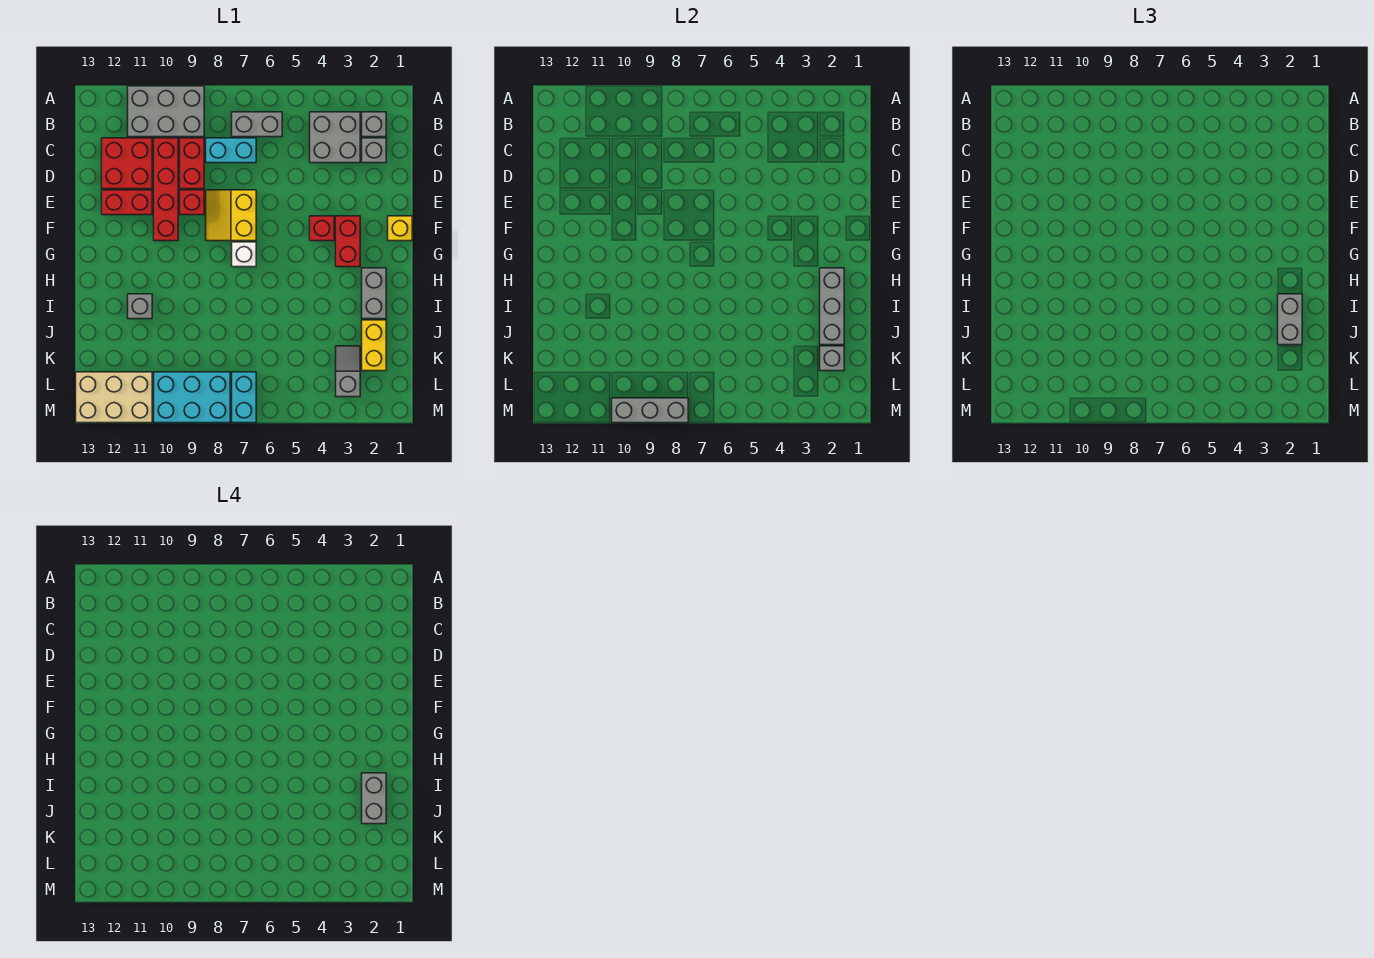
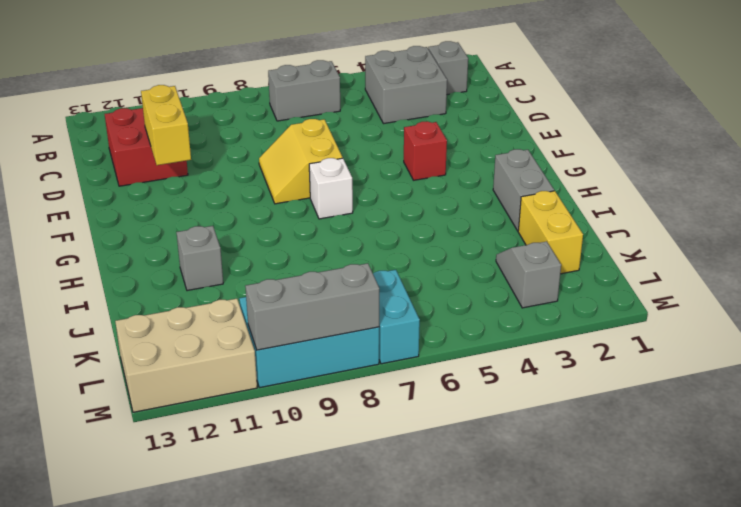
yellow brick D11:E11 level 2 -> none
none -> grey brick A9:B11 level 1
none -> grey brick C2 level 1
none -> cyan brick C7:C8 level 1

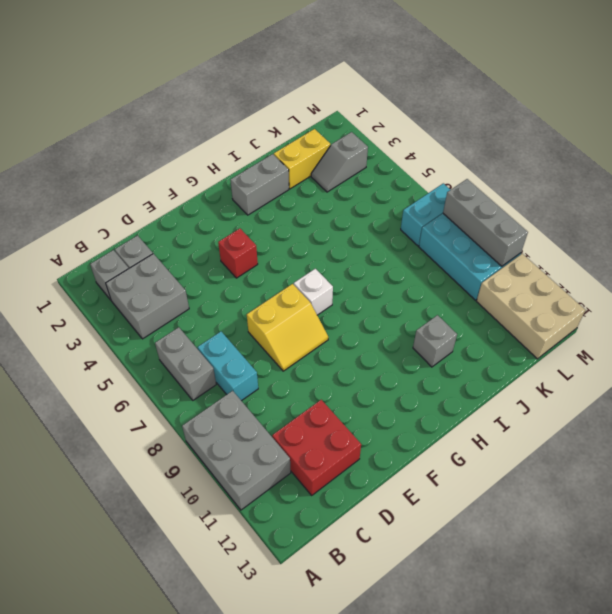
none -> red brick C9:D9 level 1
none -> red brick C10:F10 level 1
none -> red brick E9 level 1

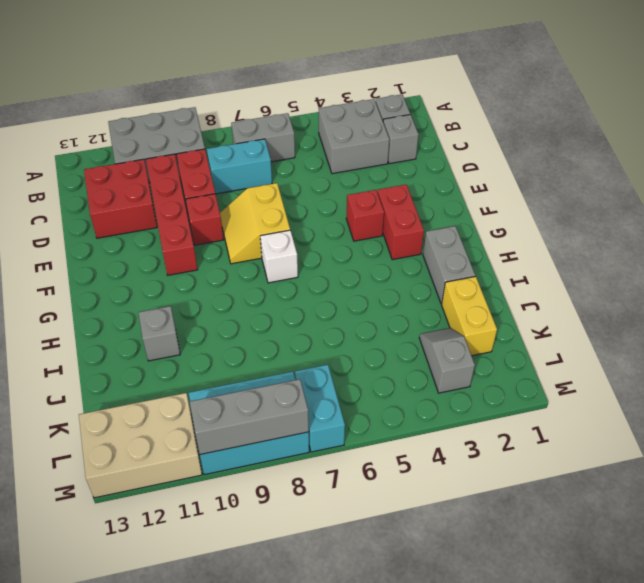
none -> red brick E11:E12 level 1
none -> yellow brick F1 level 1
none -> grey brick H2:J2 level 2

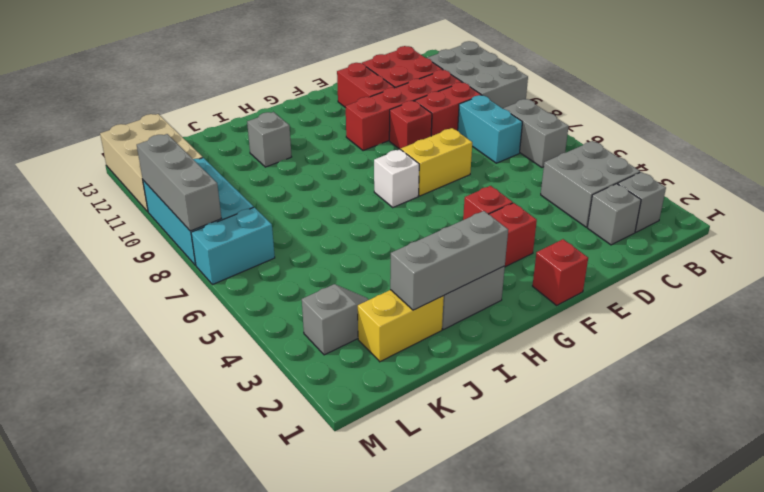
red brick F1 level 1 -> yellow brick F1 level 1
none -> grey brick K2 level 2
none -> grey brick I2:J2 level 3
none -> grey brick I2:J2 level 4

